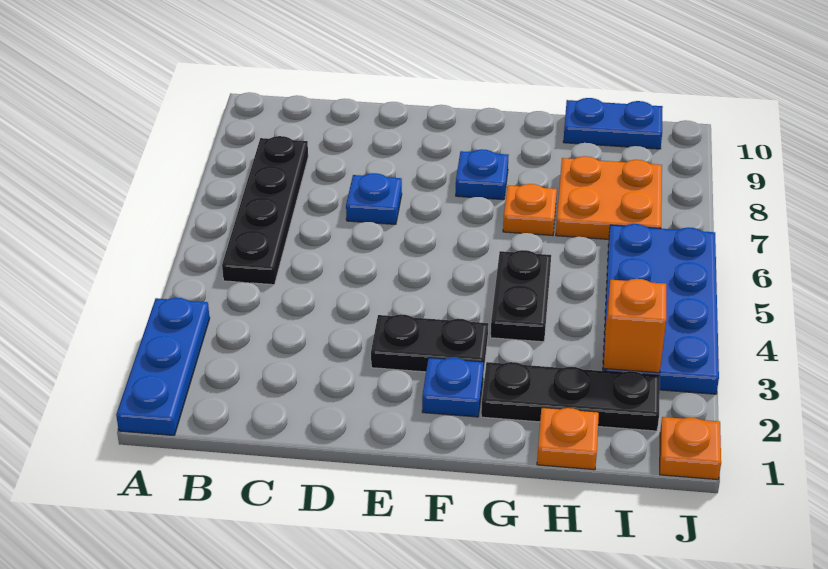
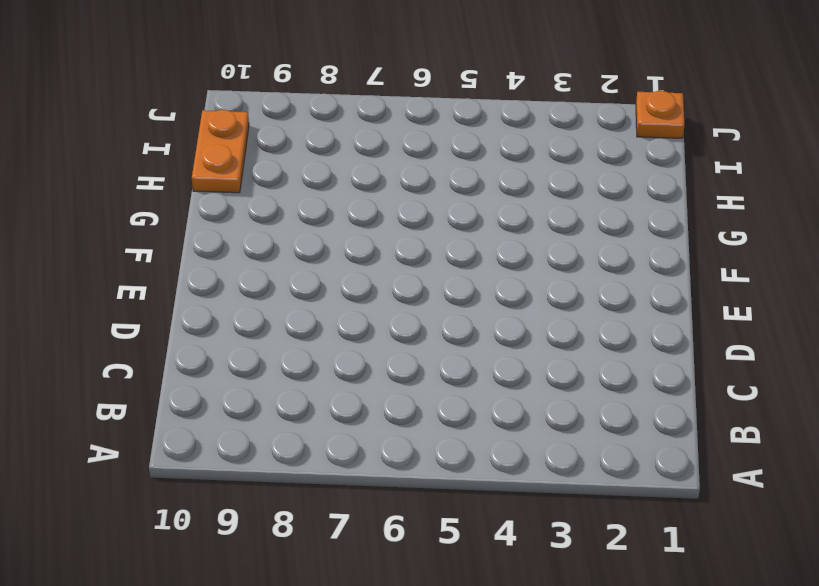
orange plate H10:I10 level 1 -> blue plate H10:I10 level 1
none -> blue plate A1:A3 level 1
none -> black plate B5:B8 level 1
none -> blue plate D7 level 1

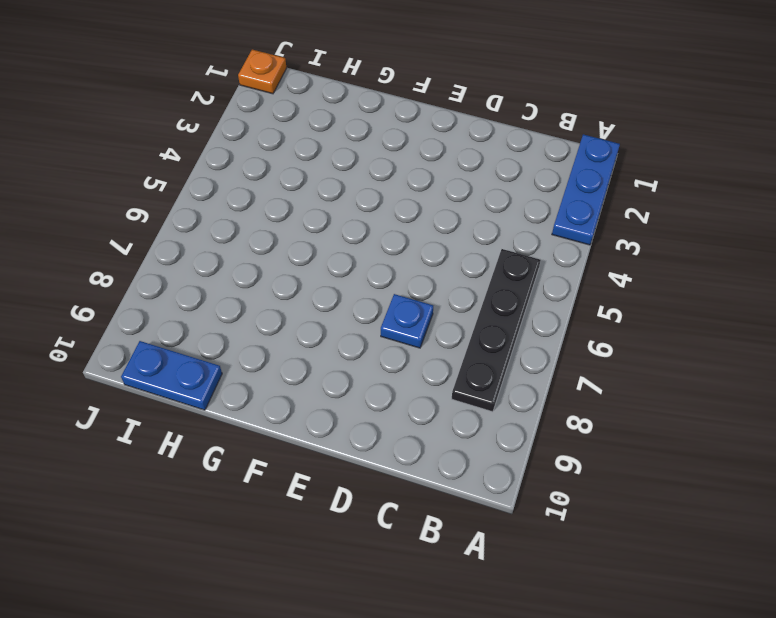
none -> black plate E3:F3 level 1
none -> blue plate F2 level 1
none -> blue plate F8 level 1

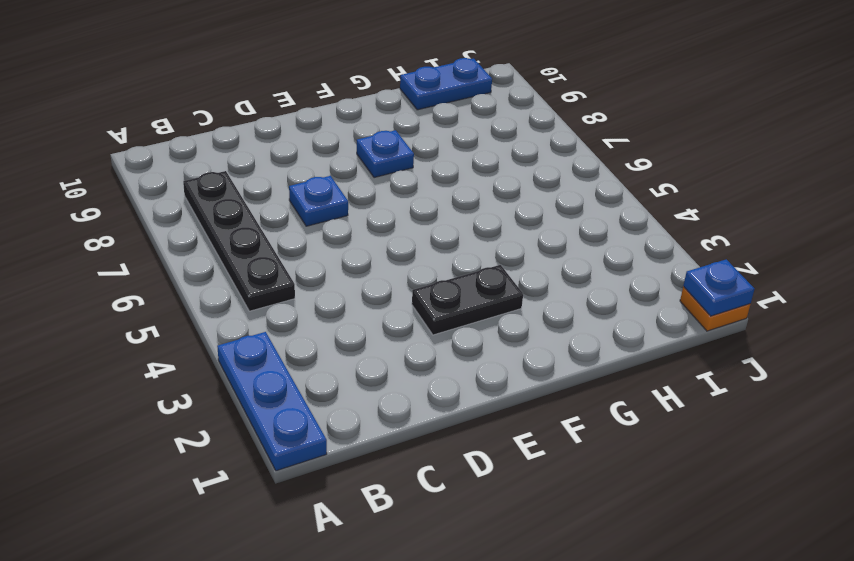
blue plate J1 level 2 -> blue plate F2 level 1
none -> black plate G2:I2 level 1
none -> black plate G4:G5 level 1
none -> orange plate G7 level 1

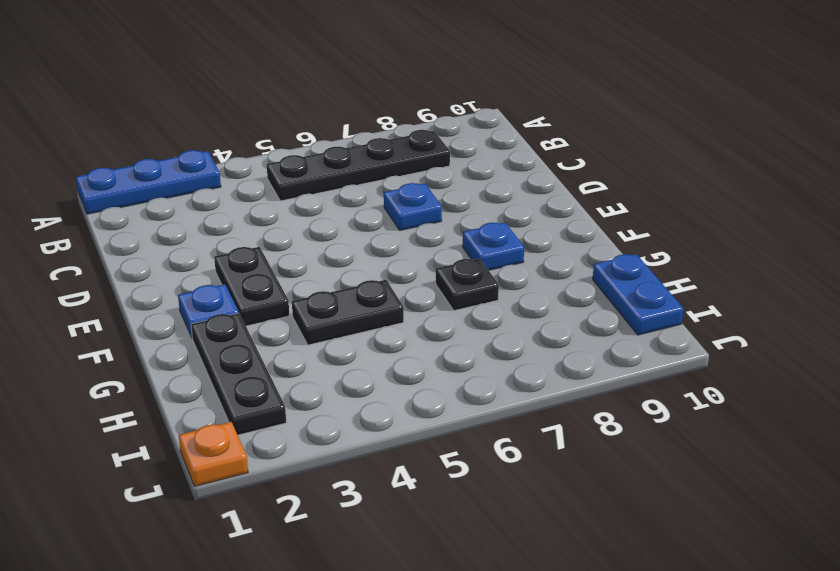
black plate G7 level 1 -> orange plate G7 level 1
none -> orange plate H1 level 1
none -> orange plate H7:I8 level 1
none -> blue plate I3:J6 level 1

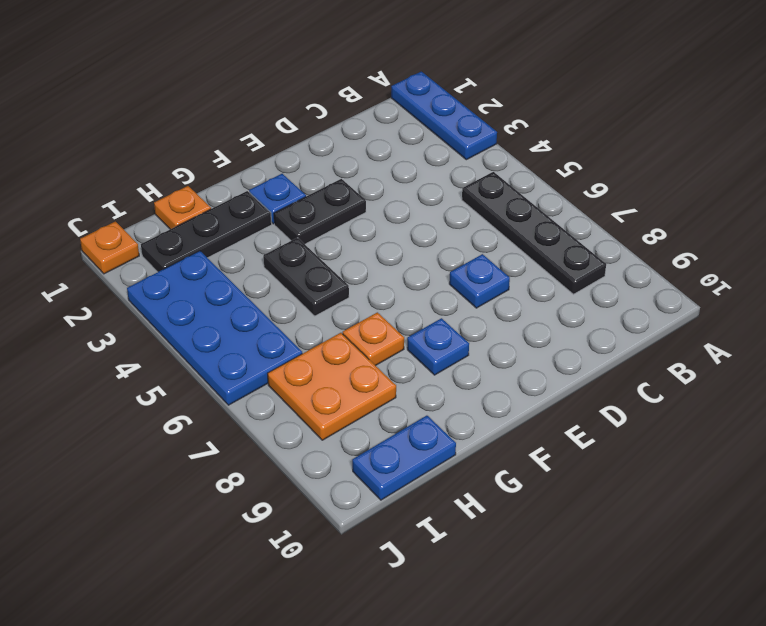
none -> orange brick I3 level 2

